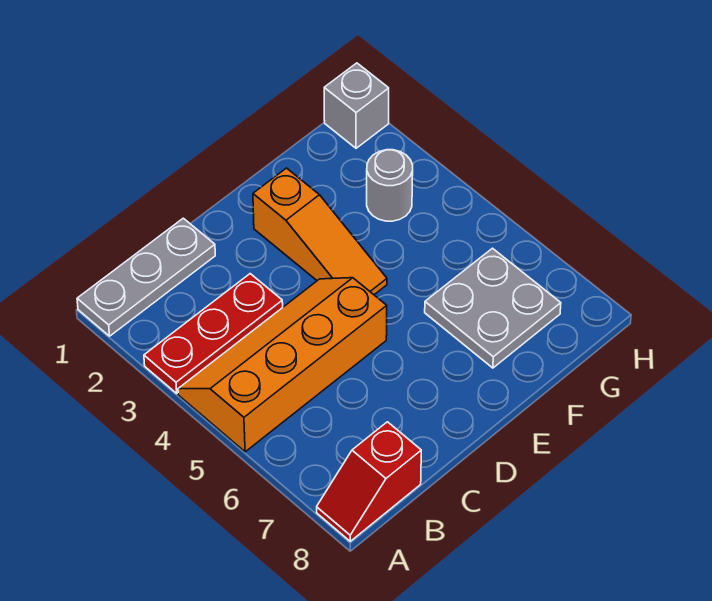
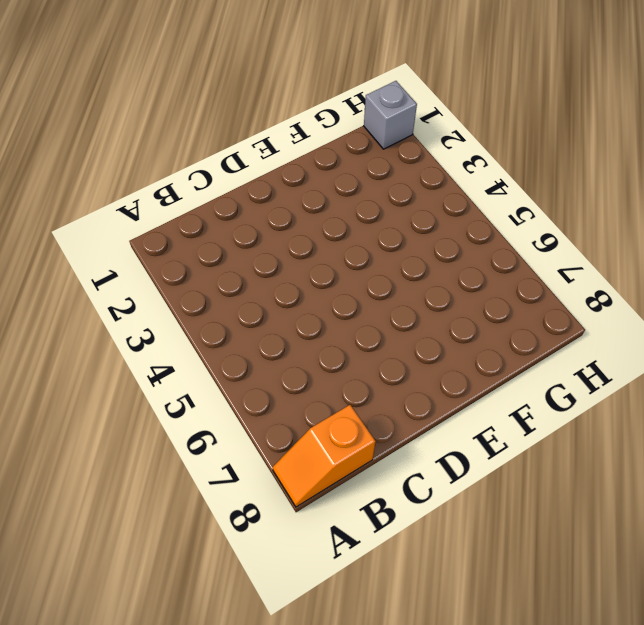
orange slope A8:B8 level 1 top B -> red slope A8:B8 level 1 top B
none -> grey plate A1:C1 level 1
none -> red plate A3:C3 level 1

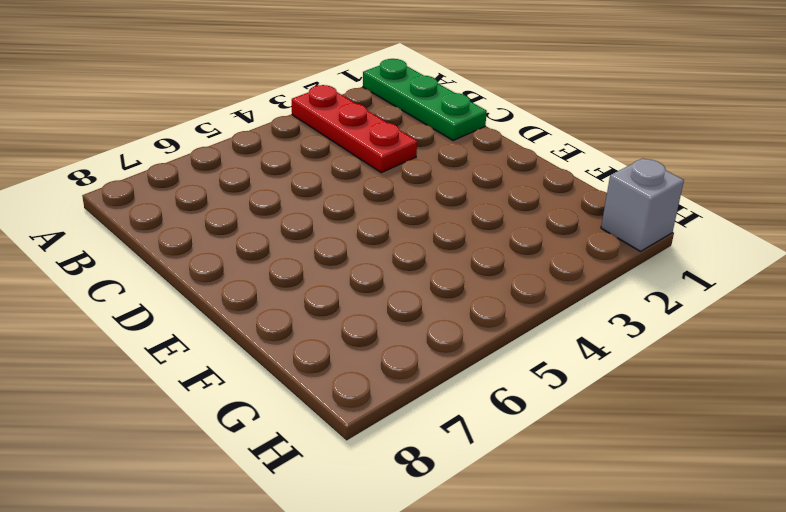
green plate A1:C1 level 1 -> grey plate A1:C1 level 1
none -> orange slope A4:D5 level 1 top 5
none -> red slope A8:B8 level 1 top B

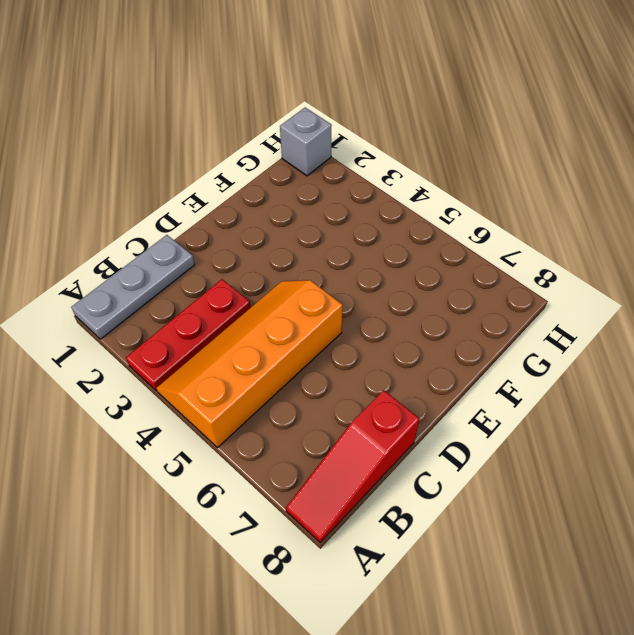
red slope A8:C8 level 1 top C -> red slope A8:B8 level 1 top B
none -> orange slope E2:E4 level 1 top 2
none -> grey plate F6:G7 level 1

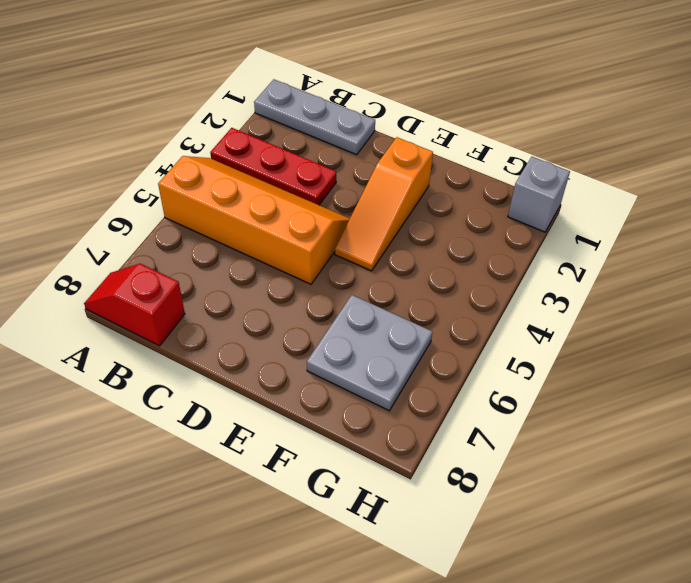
none -> grey round brick G3 level 1

